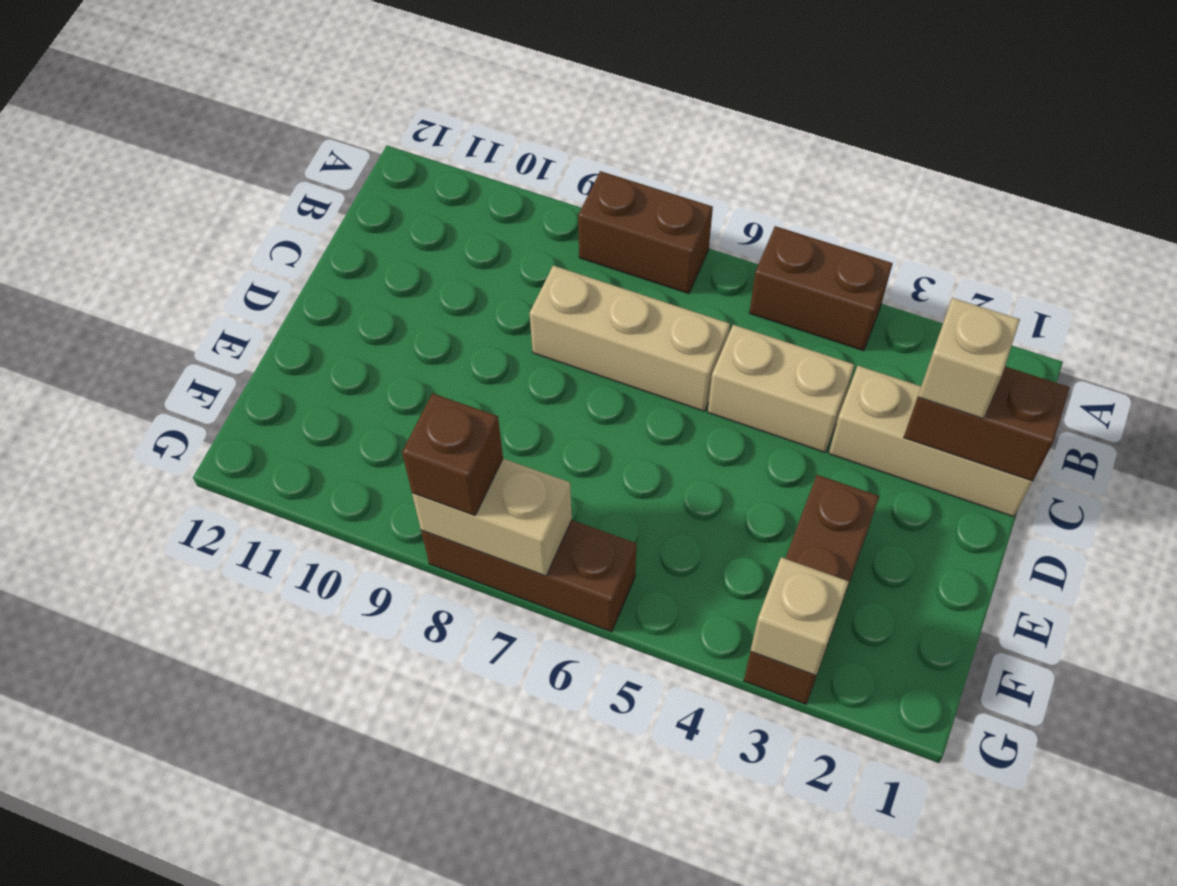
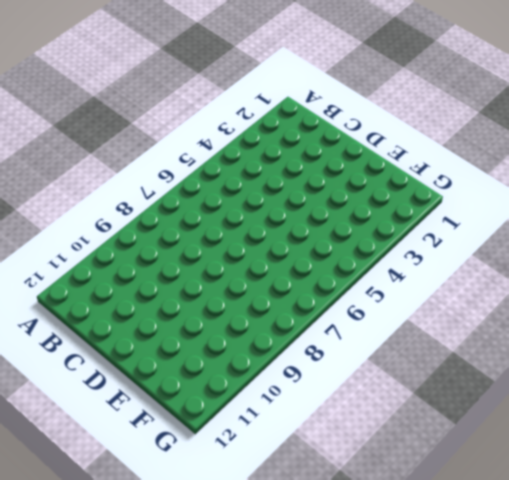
none -> brown brick A4:A5 level 1
none -> brown brick A7:A8 level 1
none -> tan brick C1:C3 level 1

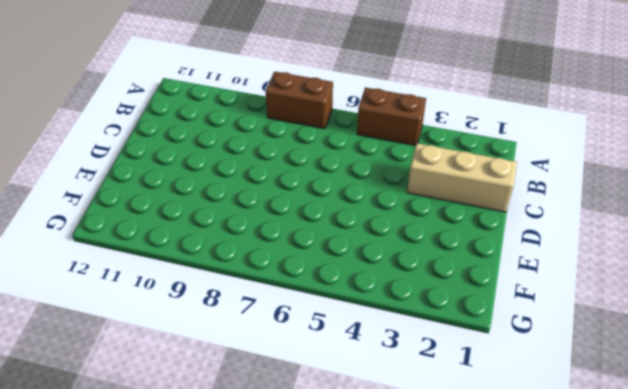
none -> tan brick C4:C5 level 1
none -> tan brick C6:C8 level 1
none -> brown brick E3:G3 level 1

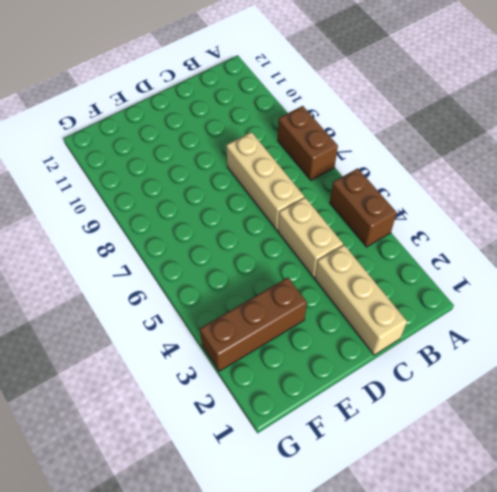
none -> brown brick G6:G8 level 1
none -> brown brick C1:C2 level 2
none -> tan brick G3 level 2

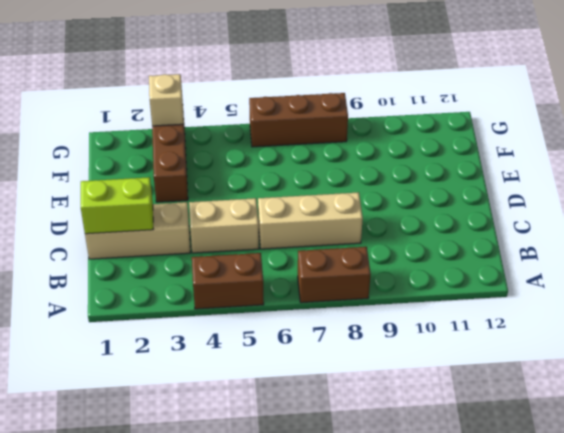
lime brick C1:C2 level 2 -> brown brick C1:C2 level 2
none -> tan brick G7:G8 level 2
none -> tan brick C2 level 3
none -> brown brick G8 level 3

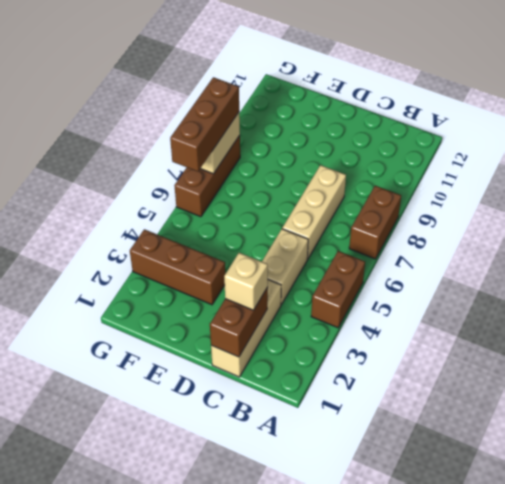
brown brick G6:G8 level 3 -> brown brick G8 level 3
none -> tan brick G3 level 2

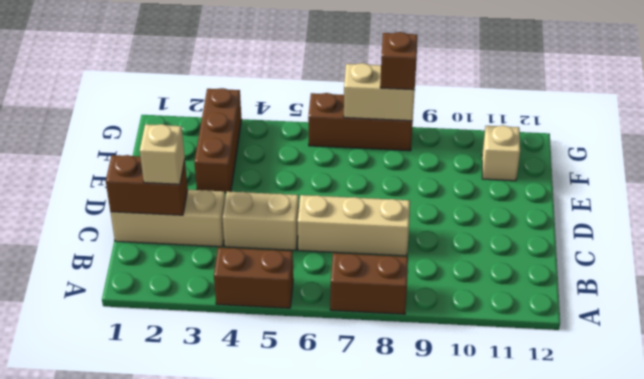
tan brick F11 level 1 -> tan brick G3 level 2

